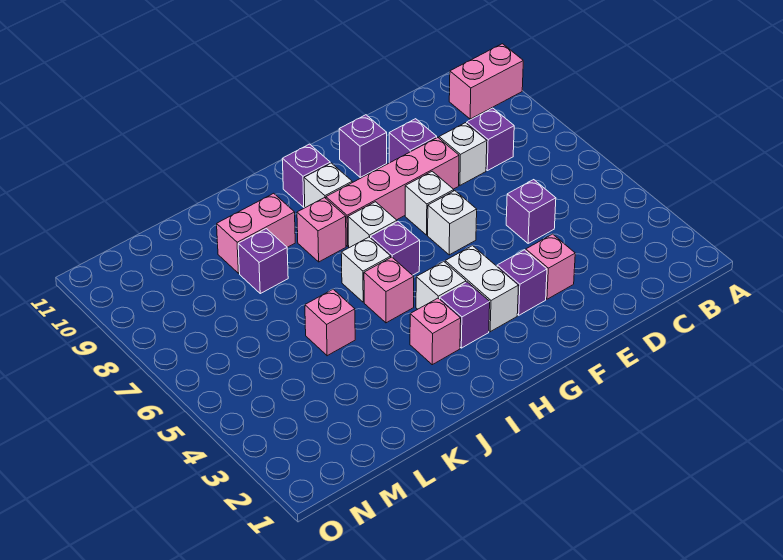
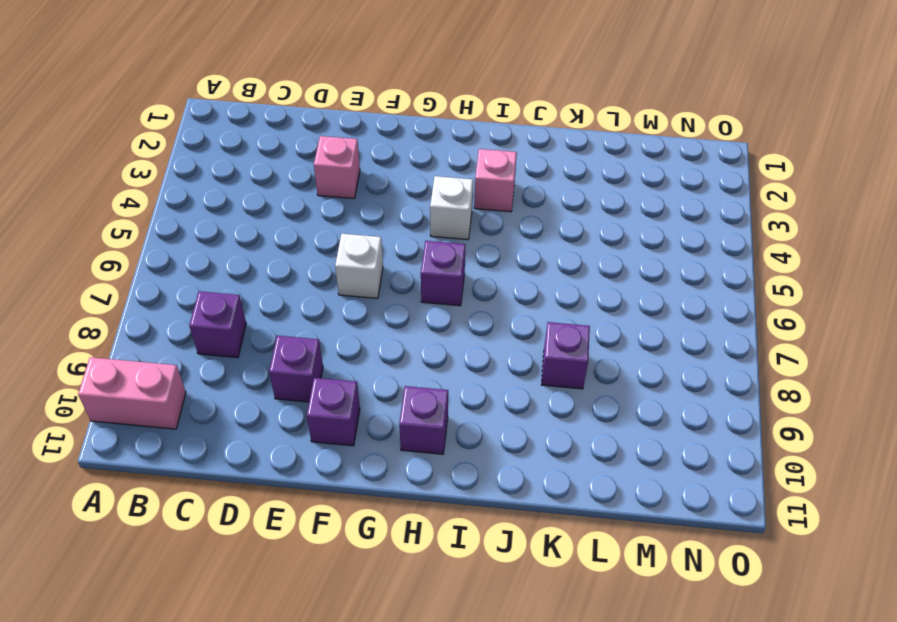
none -> purple brick D5 level 1
none -> white brick D8 level 1
none -> pink brick E8:H8 level 1

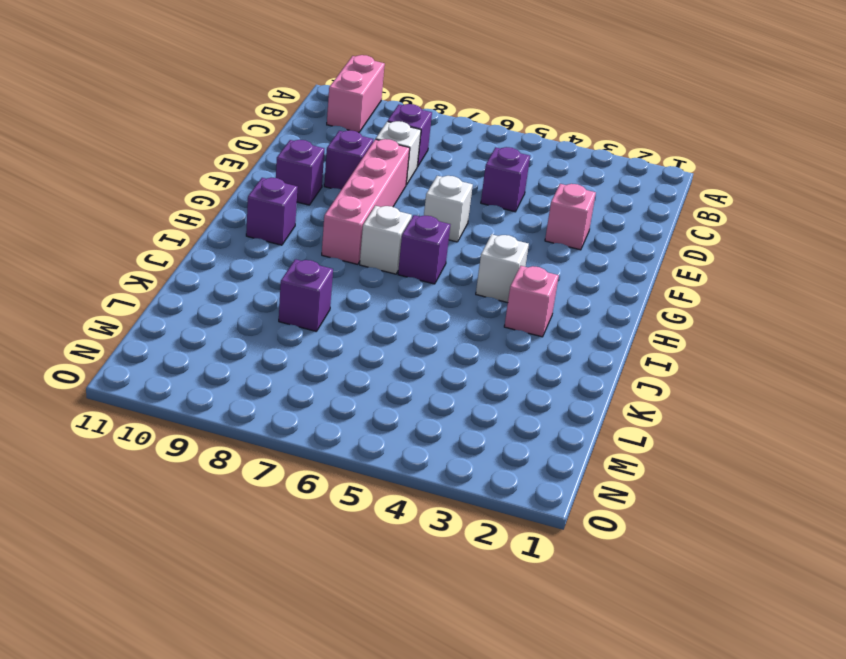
none -> purple brick F3 level 1
none -> white brick F7 level 1
none -> white brick G3:G4 level 1

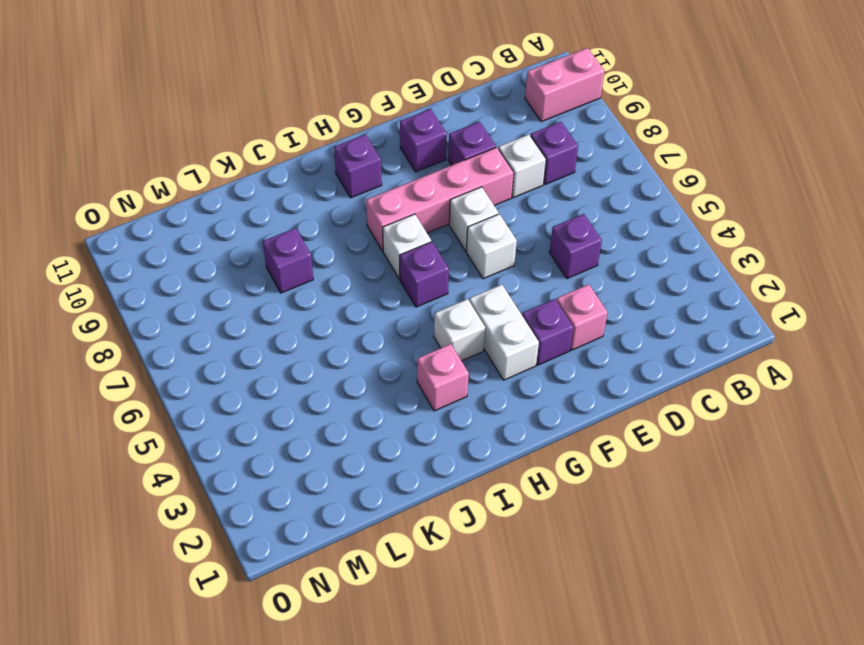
none -> purple brick H3 level 1
none -> white brick H9 level 1
none -> pink brick I5 level 1

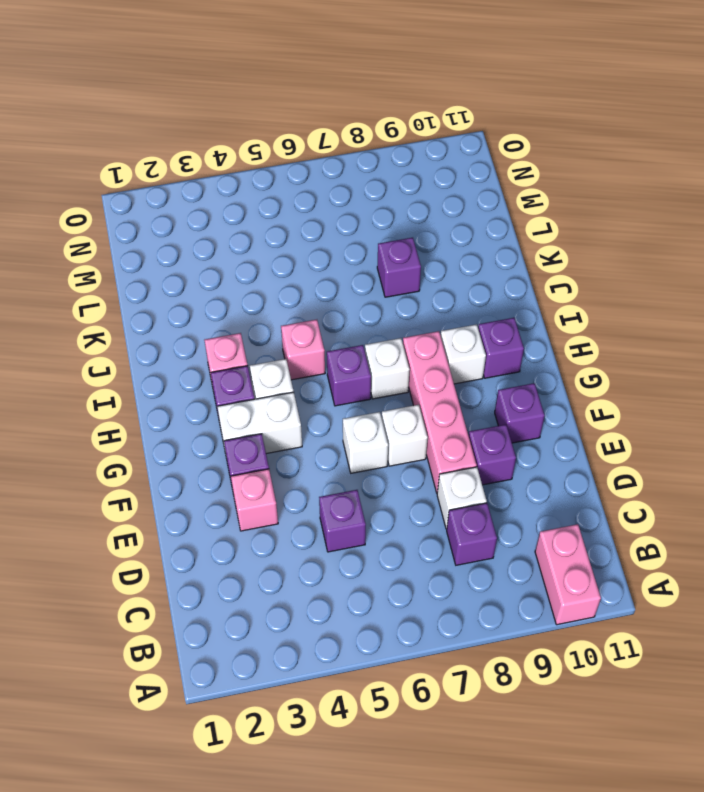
none -> white brick I6 level 1
none -> pink brick I8 level 1
none -> pink brick J9:K9 level 1

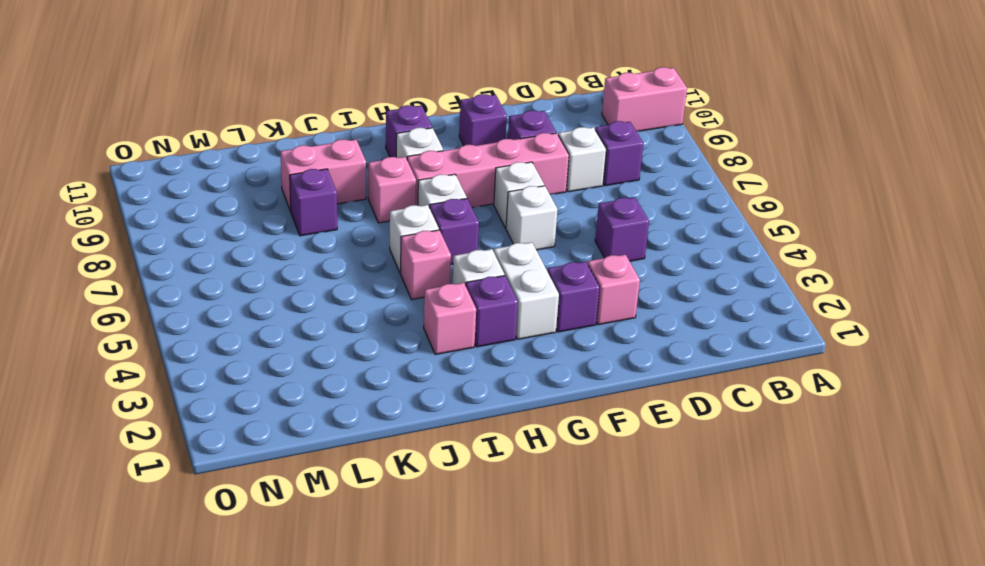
none -> pink brick K5 level 1

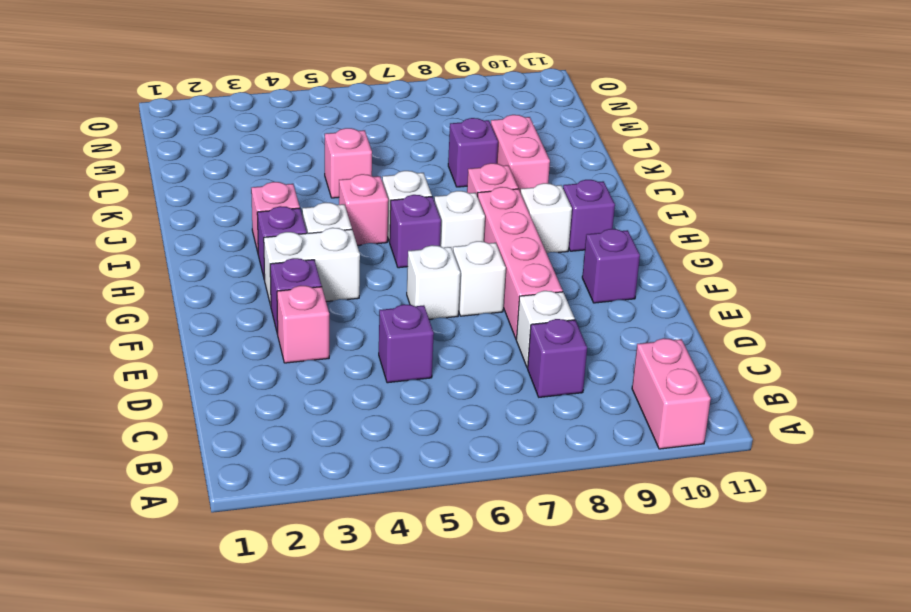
none -> purple brick E9 level 1

